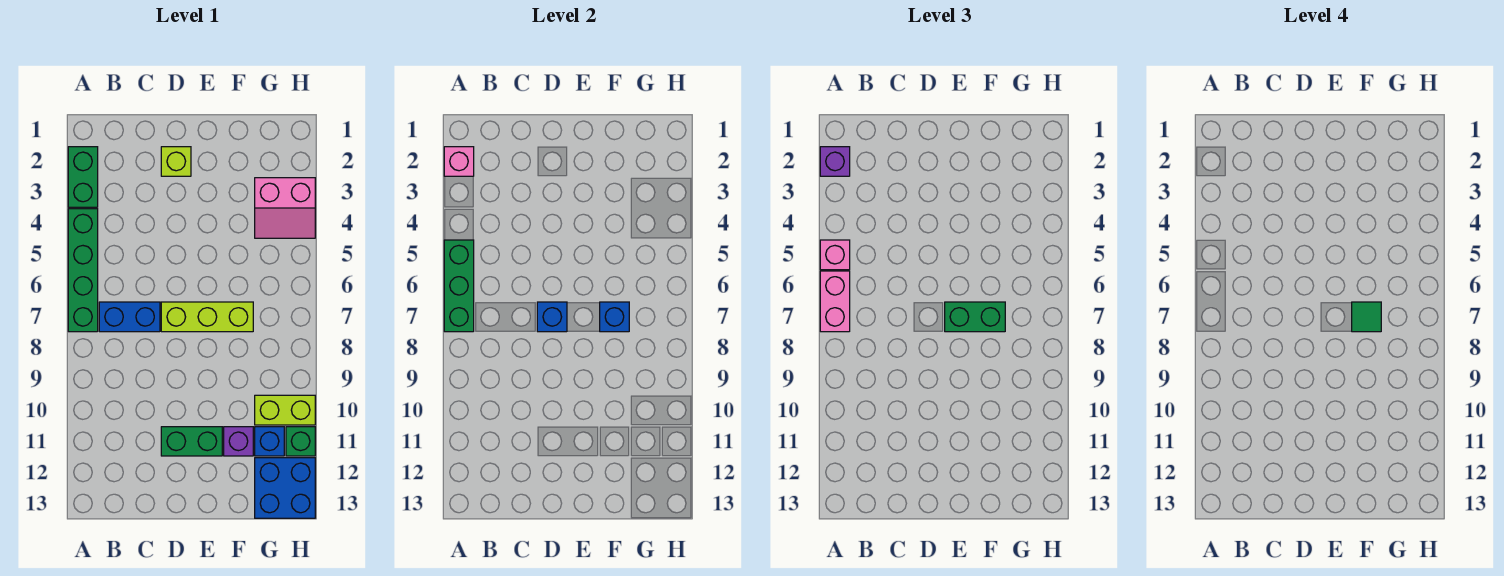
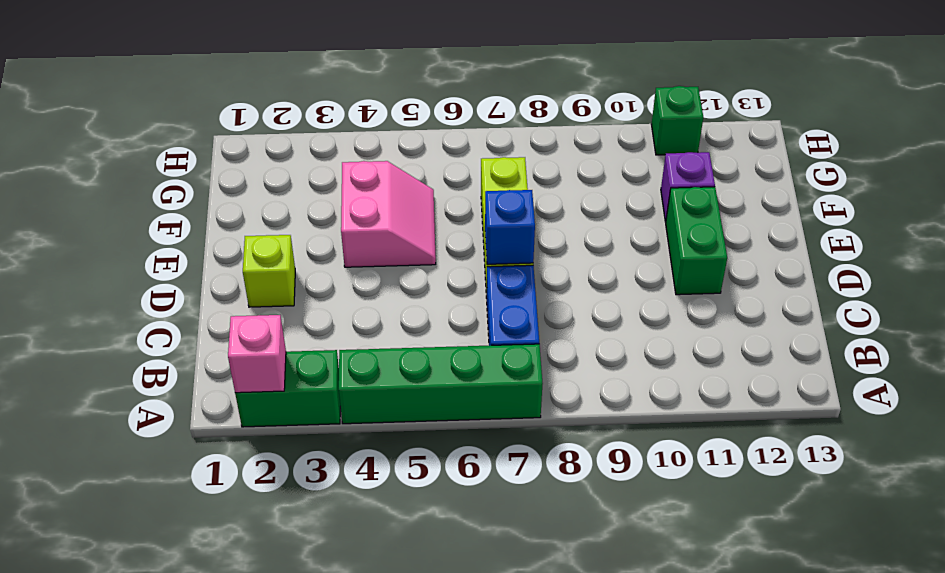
pink slope E4:F5 level 1 top 4 -> pink slope G3:H4 level 1 top 3
none -> lime brick G10:H10 level 1
none -> blue brick G11 level 1
none -> blue brick G12:H13 level 1

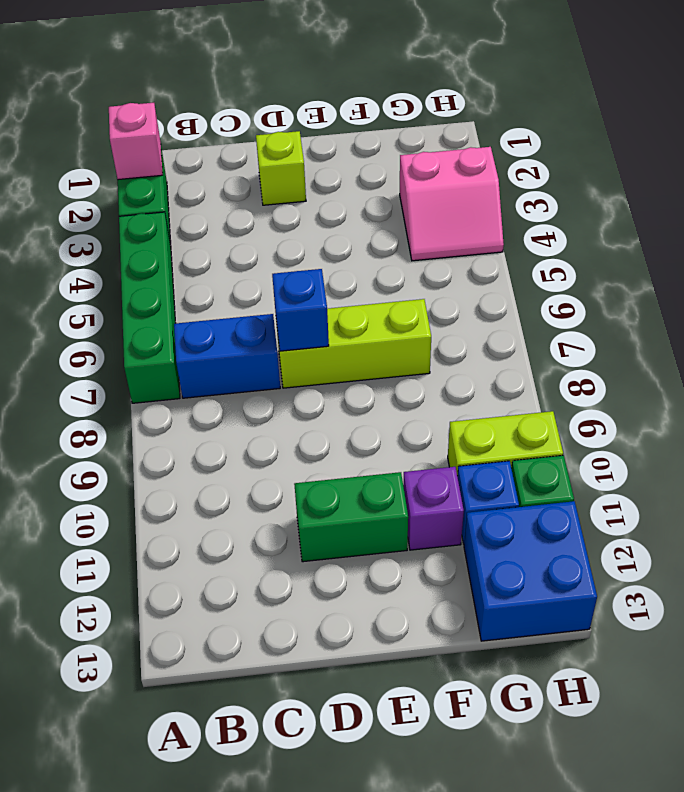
none -> green brick A5:A7 level 2
none -> blue brick F7 level 2
none -> purple brick A2 level 3

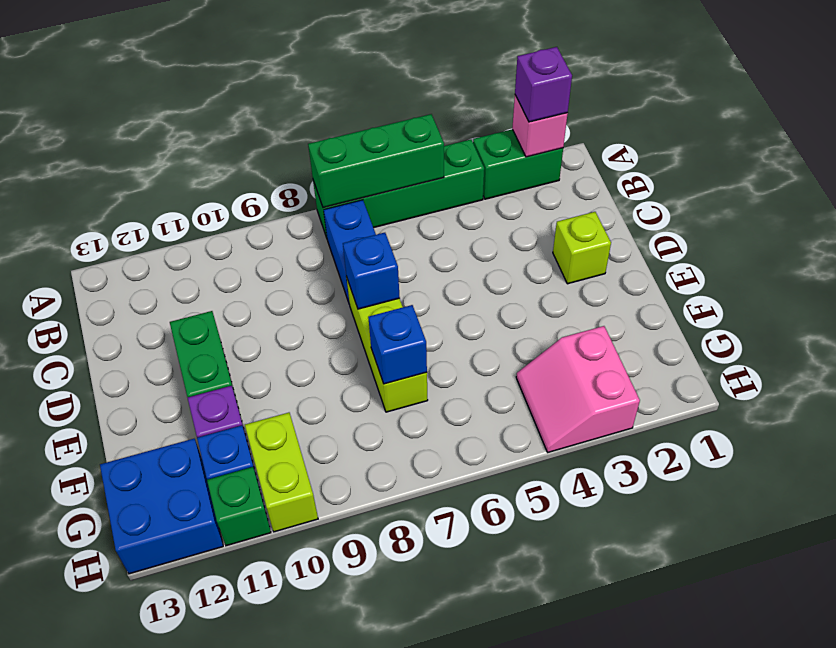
none -> pink brick A5 level 3
none -> pink brick A6:A7 level 3
none -> green brick E7:F7 level 3

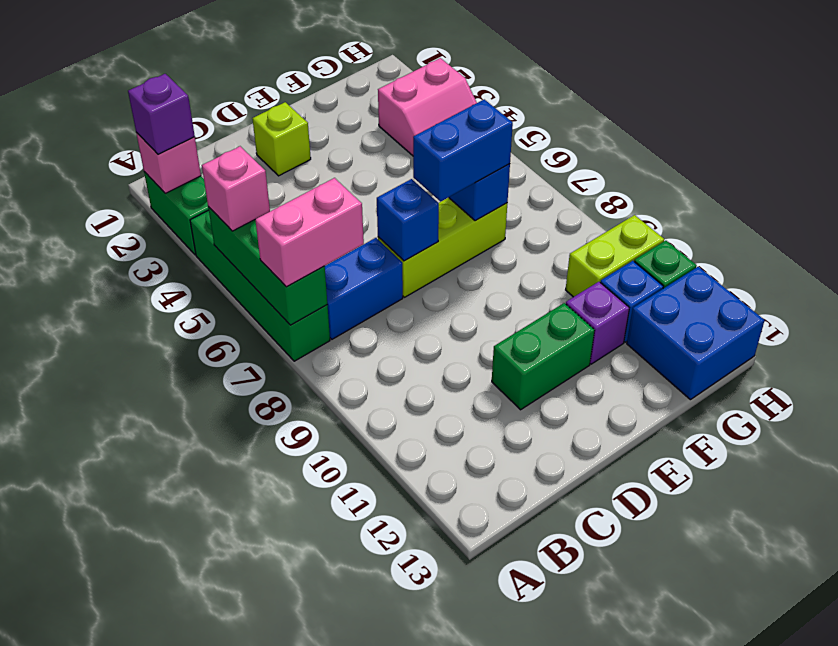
pink brick A7:B7 level 3 -> pink brick A6:A7 level 3
blue brick E7:F7 level 3 -> green brick E7:F7 level 3
none -> green tile F7 level 4

